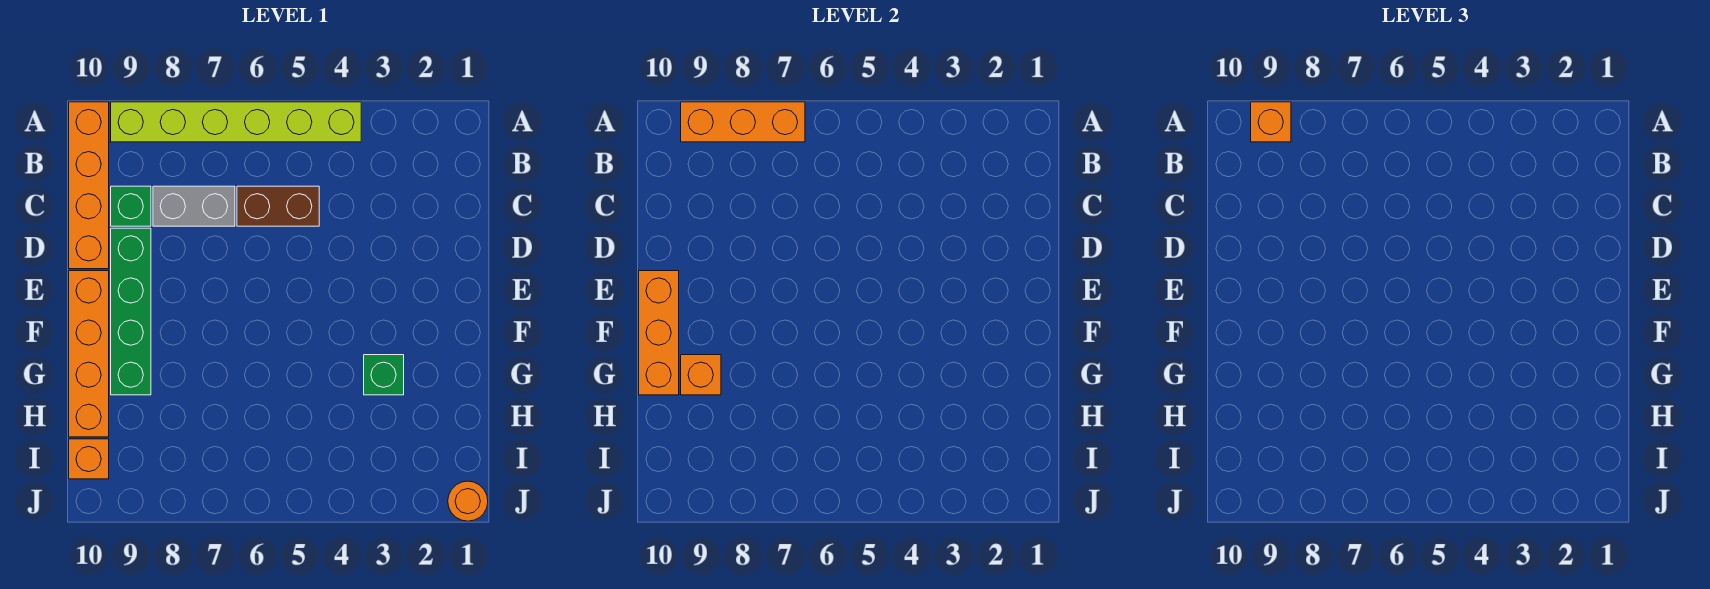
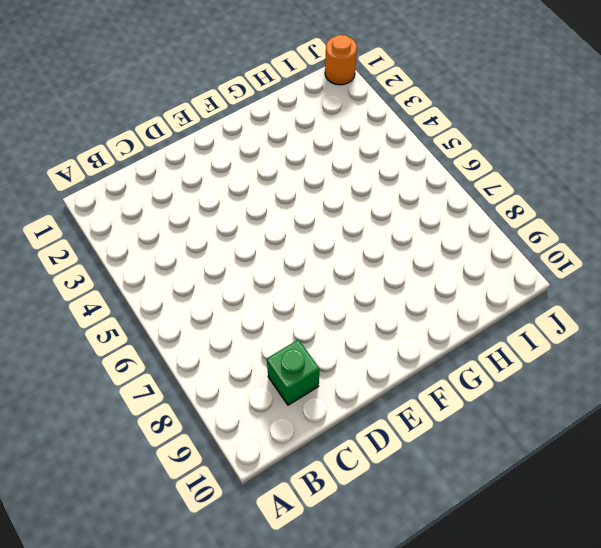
none -> lime brick A4:A9 level 1
none -> orange brick A10:D10 level 1
none -> brown brick C5:C6 level 1

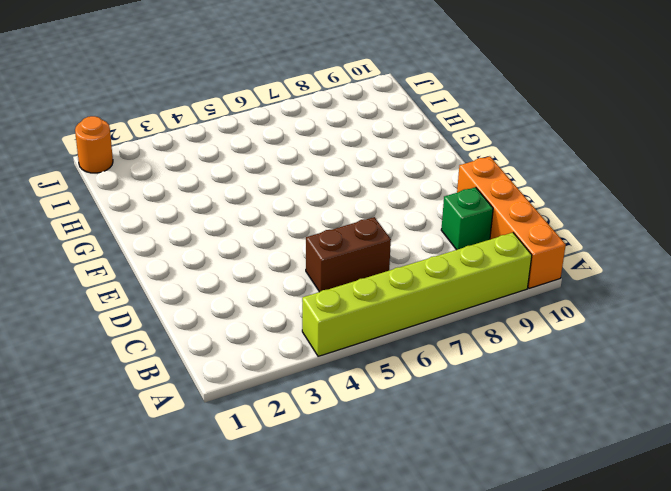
none -> grey brick C7:C8 level 1
none -> green brick D9:G9 level 1
none -> orange brick E10:H10 level 1

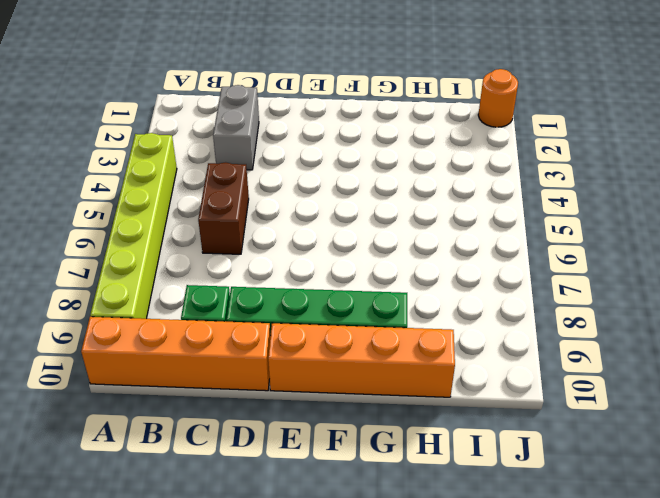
grey brick C2:C3 level 1 -> grey brick C7:C8 level 1
none -> green brick G3 level 1
none -> orange brick I10 level 1
none -> orange brick A7:A9 level 2

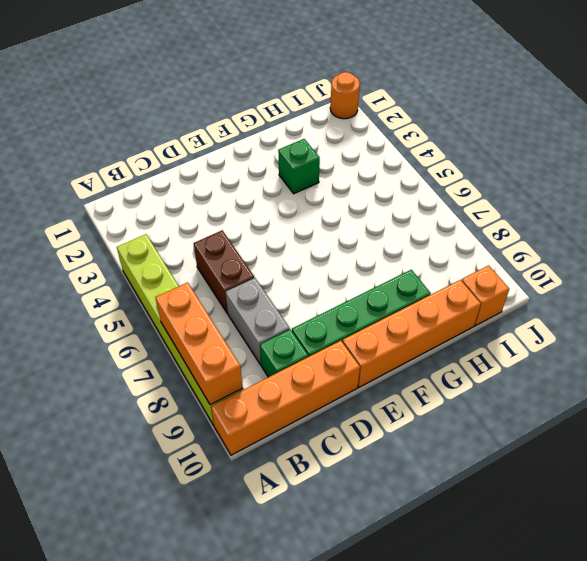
none -> orange brick E10:G10 level 2
none -> orange brick G9 level 2
none -> orange brick A9 level 3

